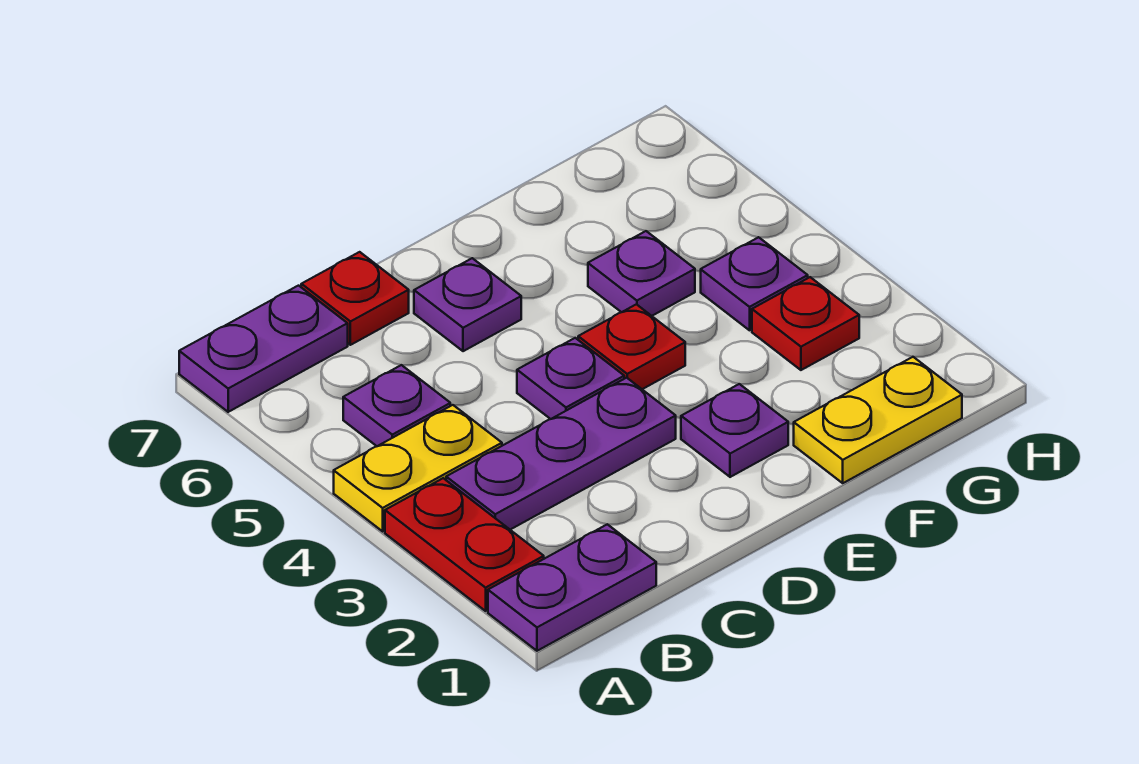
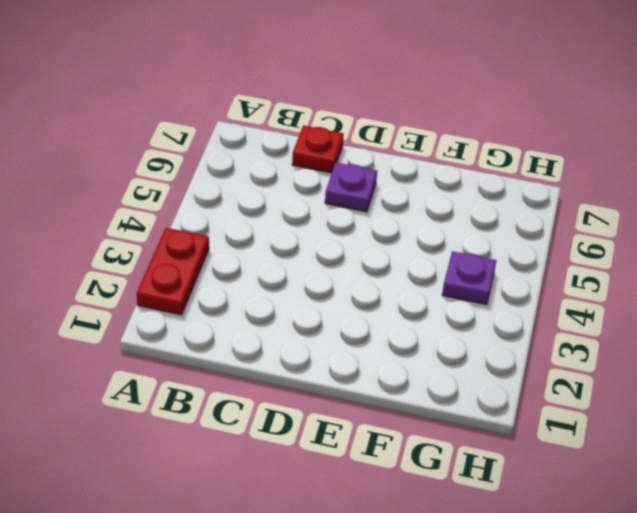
none -> purple plate A1:B1 level 1
none -> yellow plate A4:B4 level 1
none -> purple plate A7:B7 level 1

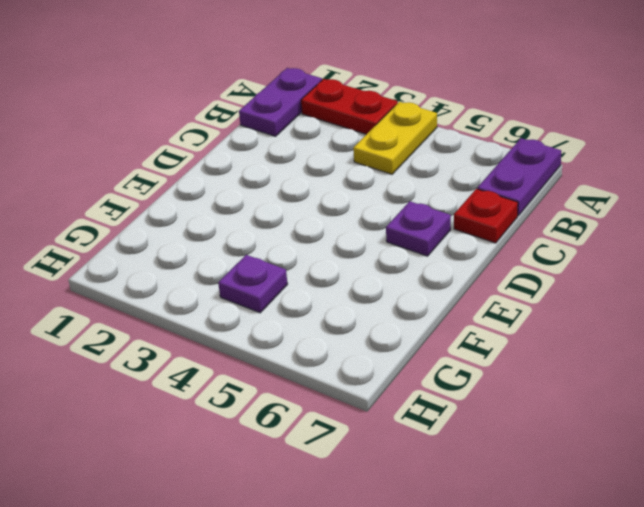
none -> purple plate B3:D3 level 1
none -> purple plate B5 level 1
none -> purple plate D4 level 1

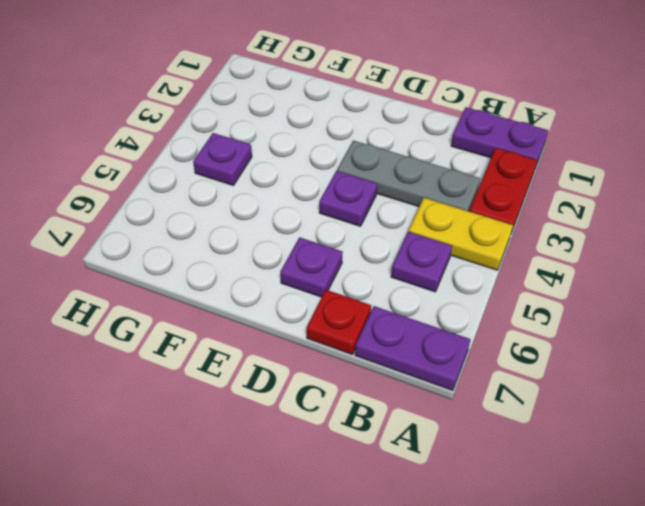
grey plate B3:D3 level 1 -> purple plate B3:D3 level 1
none -> purple plate E2 level 1
none -> red plate E4 level 1
none -> yellow plate F1:G1 level 1

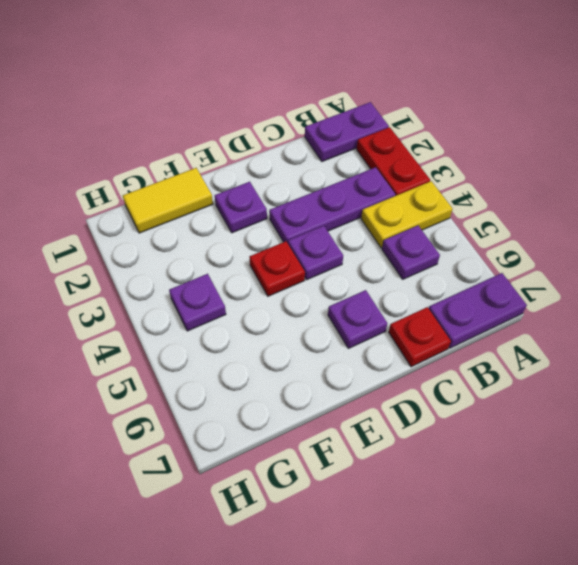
yellow tile F1:G1 level 1 -> yellow plate F1:G1 level 1
none -> purple plate F5 level 1
none -> red plate G3 level 1

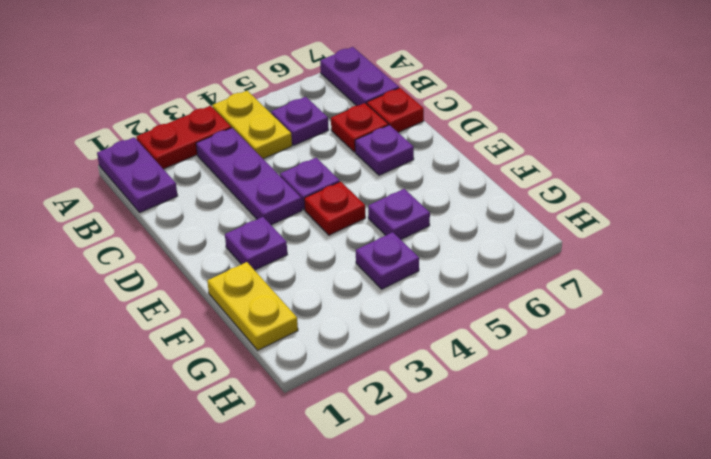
red plate C6 level 1 -> red plate G3 level 1

